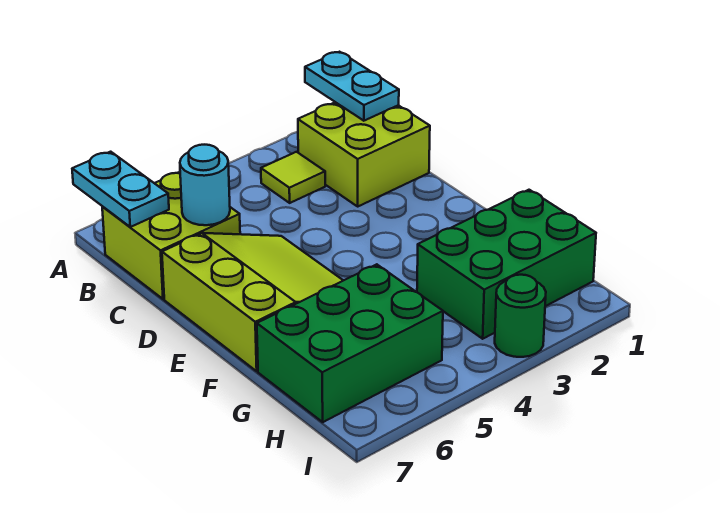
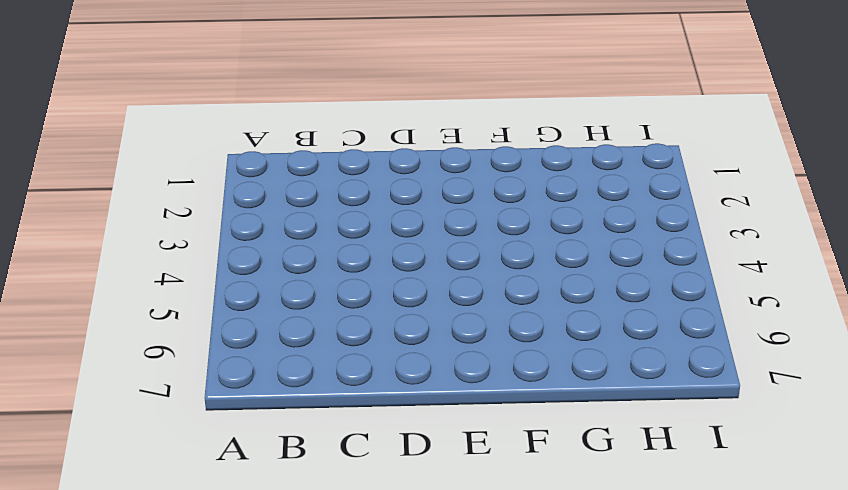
none -> lime brick B1:C2 level 1
none -> lime tile B3 level 1

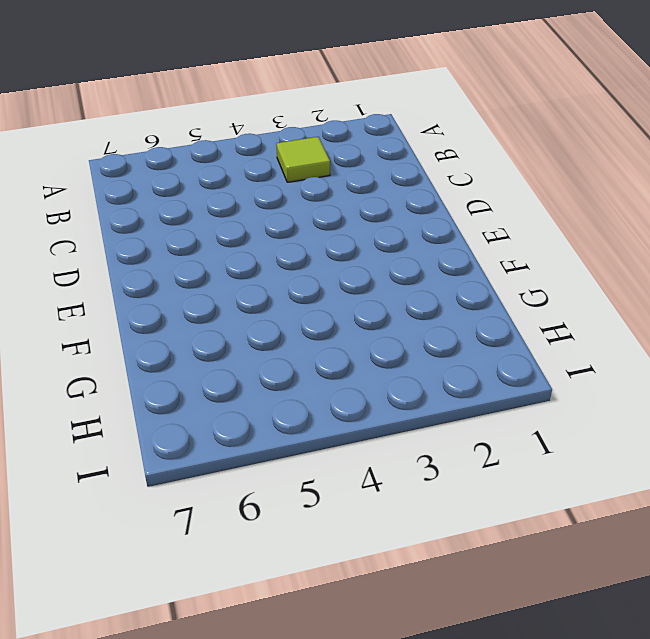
none -> lime brick B1:C2 level 1
none -> lime brick B6:C7 level 1

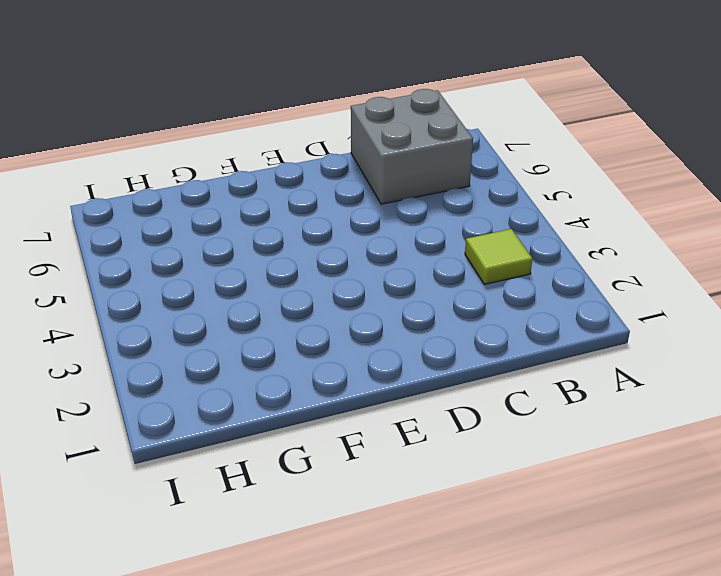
grey brick B6:C7 level 1 -> lime brick B6:C7 level 1
none -> lime brick B1:C2 level 1
none -> lime slope D5:F7 level 1 top 7

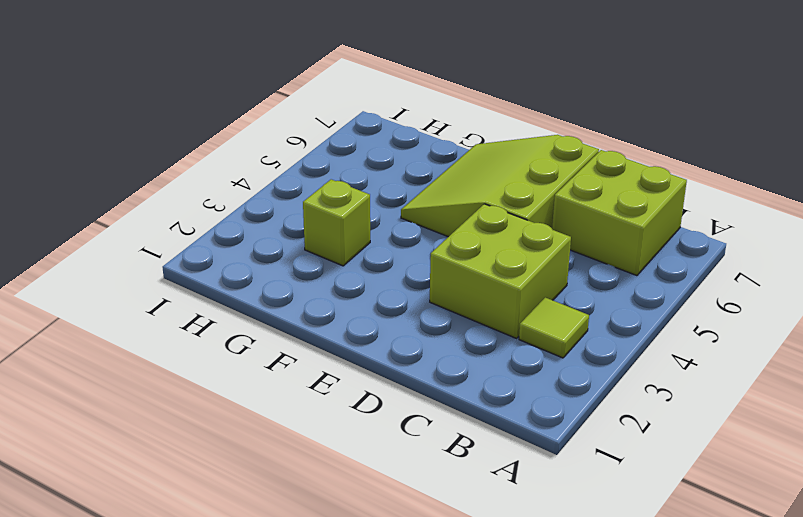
lime brick C3:D4 level 1 -> lime brick B1:C2 level 1
lime slope D5:F7 level 1 top D -> lime slope D5:F7 level 1 top 7
lime brick G3 level 1 -> green brick G1:H3 level 1
none -> green brick G5:H7 level 1
none -> green round brick I3 level 1

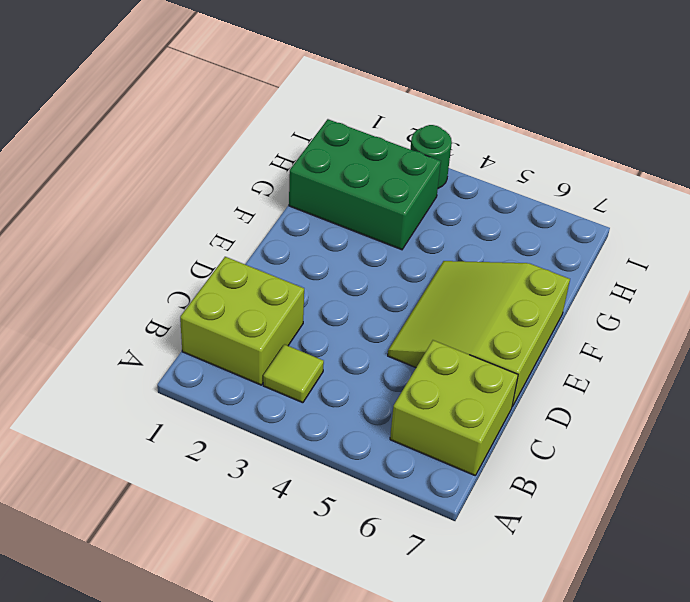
none -> green brick G5:H7 level 1
none -> cyan plate A1:B1 level 2

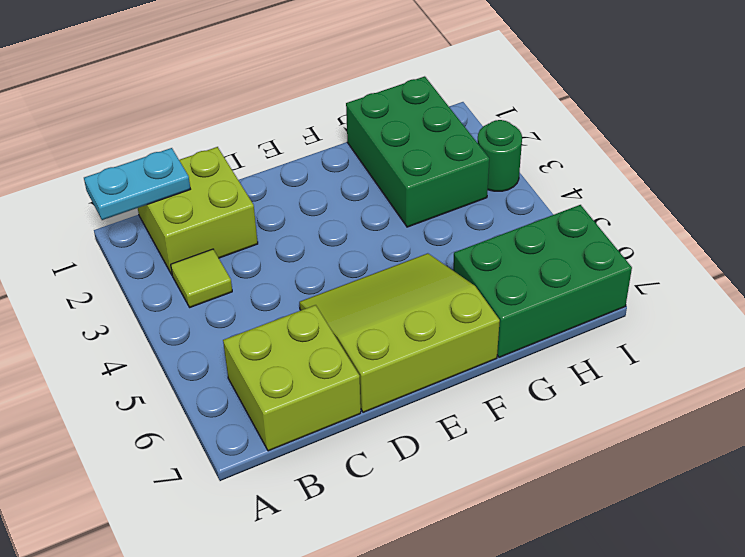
green brick G6:I7 level 1 -> green brick G5:H7 level 1
none -> cyan plate A7:B7 level 2
none -> cyan round brick C6 level 2

